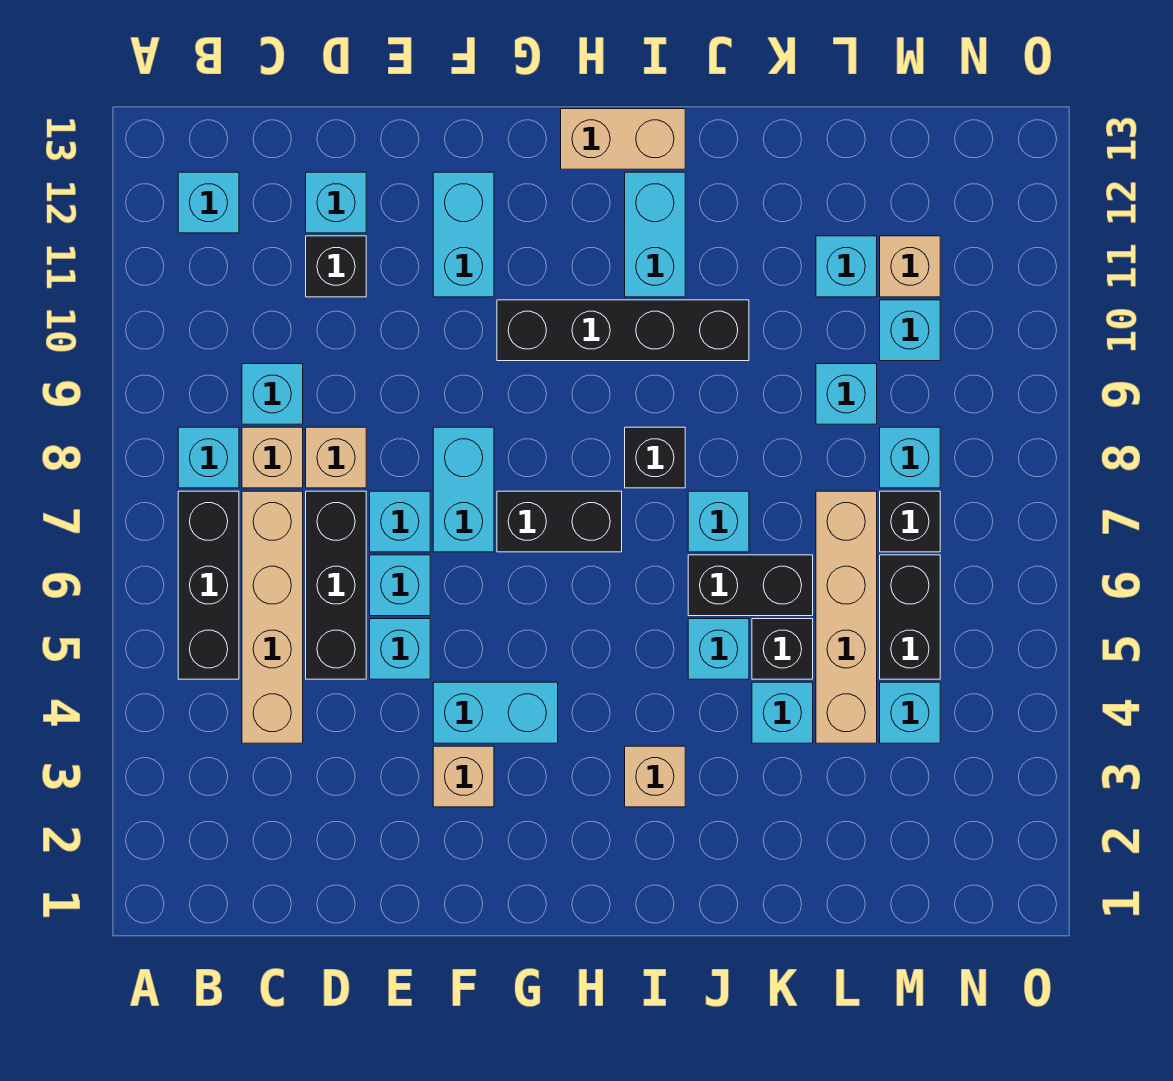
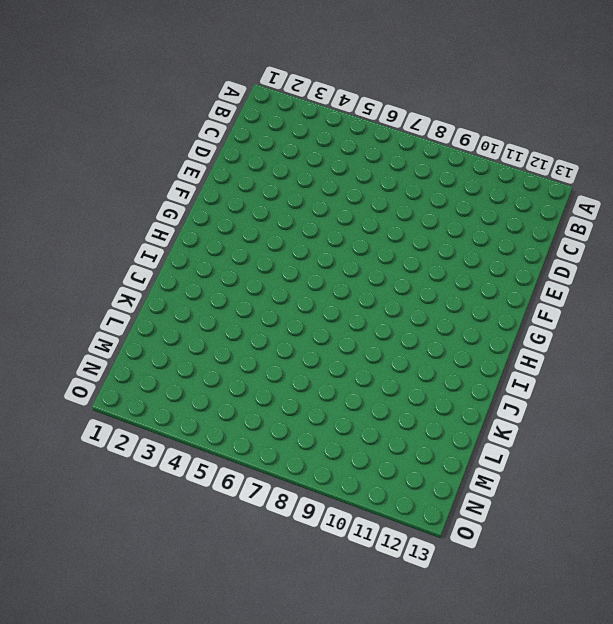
none -> black brick B5:B7 level 1
none -> cyan brick B8 level 1
none -> cyan brick B12 level 1
none -> tan brick C4:C7 level 1

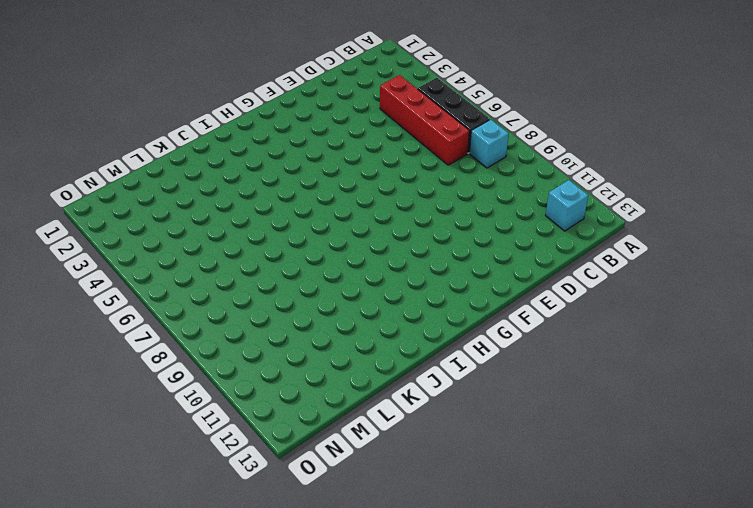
red brick C4:C7 level 1 -> tan brick C4:C7 level 1
none -> tan brick C8 level 1
none -> cyan brick C9 level 1
none -> black brick D5:D7 level 1
none -> tan brick D8 level 1

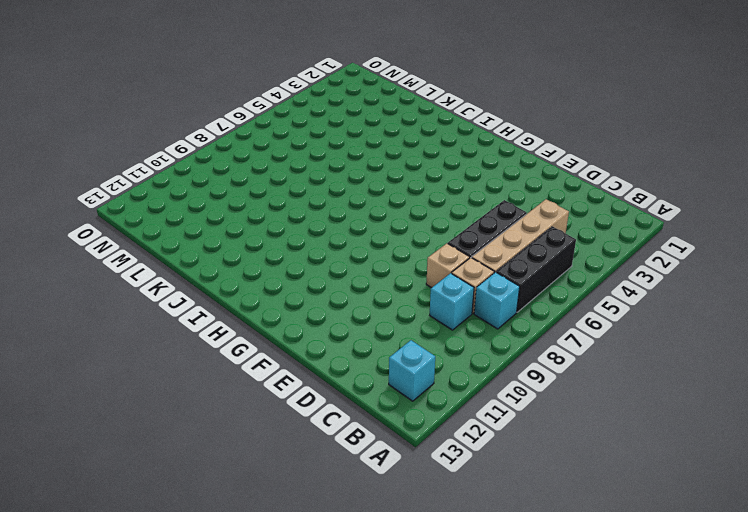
none -> black brick D11 level 1
none -> cyan brick D12 level 1
none -> cyan brick E5 level 1
none -> cyan brick E6 level 1

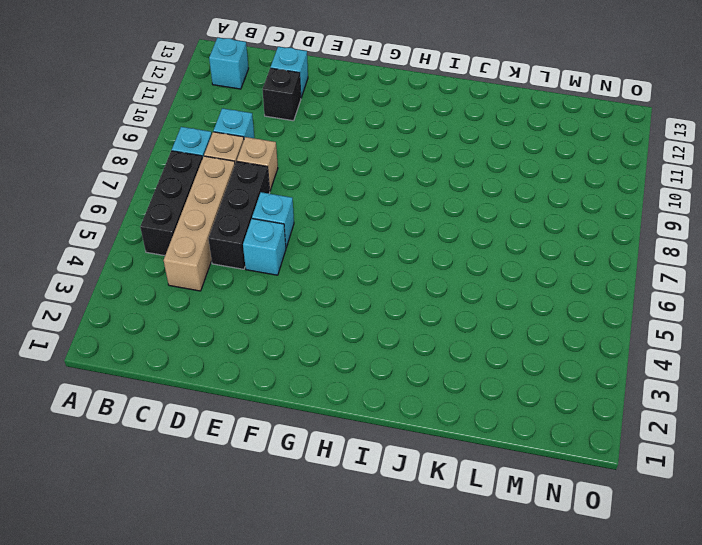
none -> cyan brick E7 level 1
none -> tan brick F3 level 1
none -> cyan brick F4:G4 level 1
none -> cyan brick F7:F8 level 1

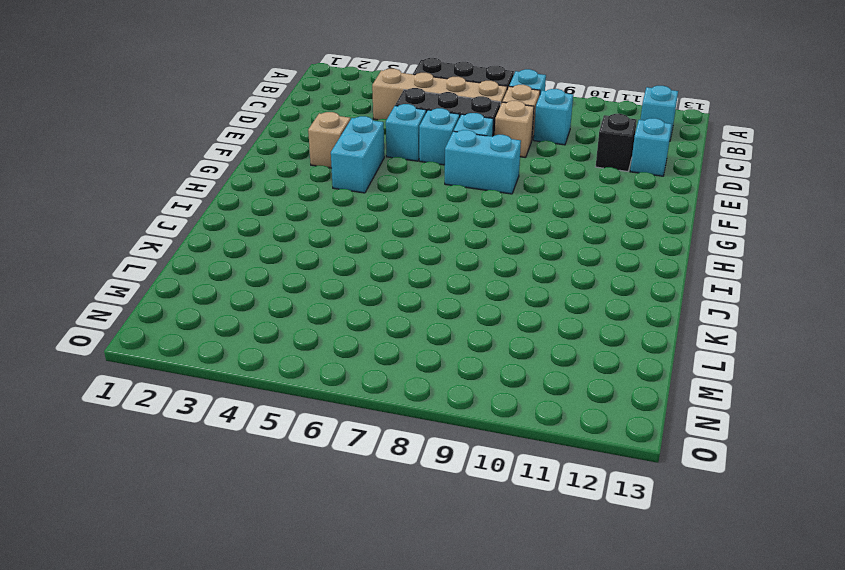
none -> cyan brick F11:F12 level 1
none -> black brick G7:H7 level 1
none -> black brick G10:J10 level 1
none -> tan brick H13:I13 level 1

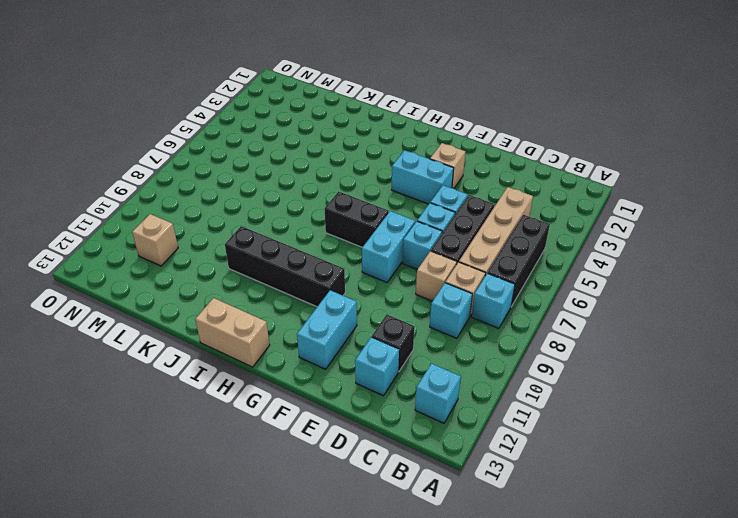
none -> tan brick I3 level 1
none -> black brick I8 level 1
none -> cyan brick I11:I12 level 1
none -> cyan brick J5 level 1

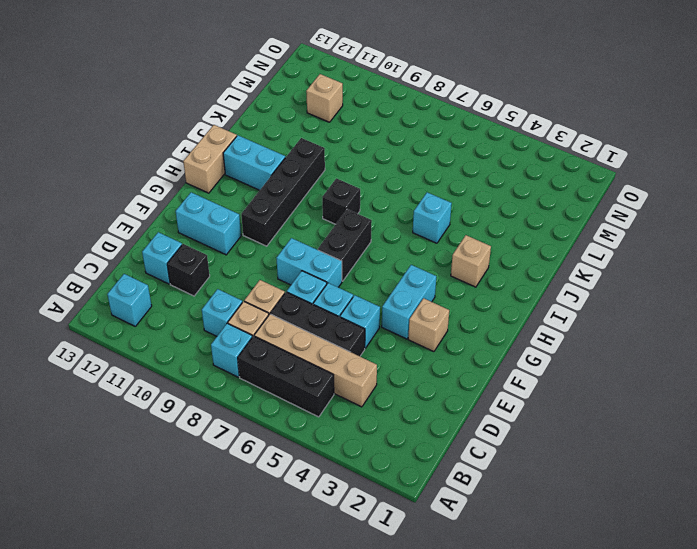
none -> black brick J6:K6 level 1
none -> cyan brick J7 level 1
none -> cyan brick K4 level 1
none -> black brick K5 level 1

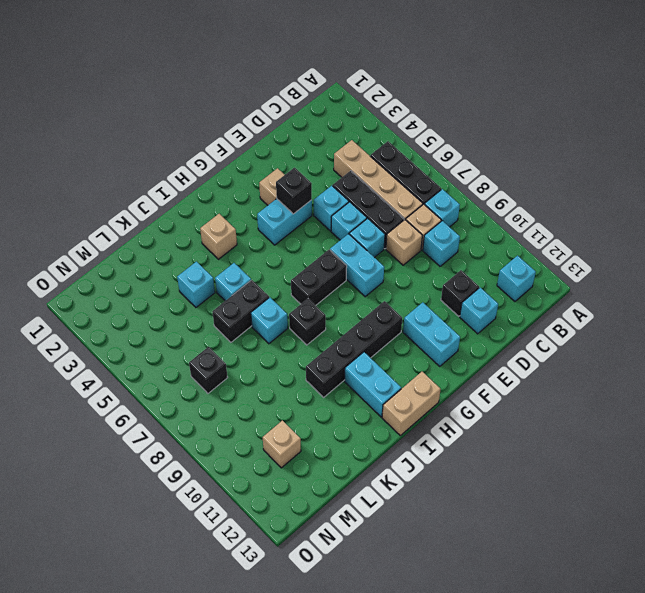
black brick F4 level 2 -> black brick K5 level 1
none -> tan brick L4:L7 level 1
none -> cyan brick L9 level 1
none -> cyan brick L11 level 1
none -> cyan brick M4 level 1

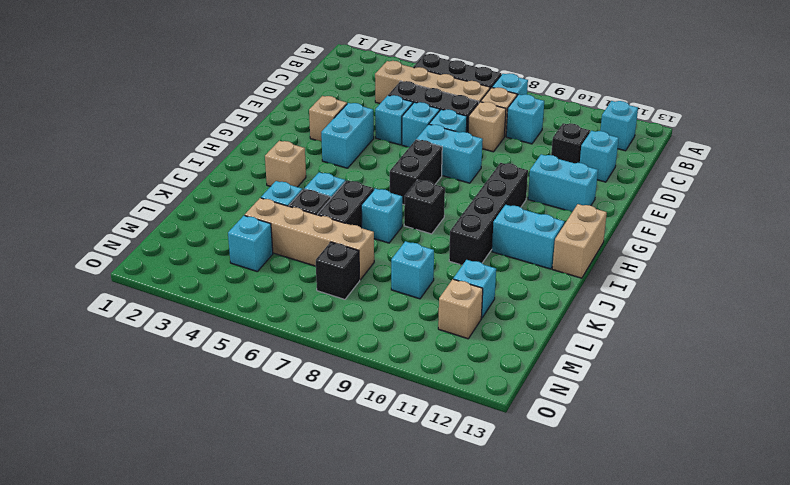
none -> black brick M5:M6 level 1
none -> cyan brick M8 level 1
none -> cyan brick M10 level 1

